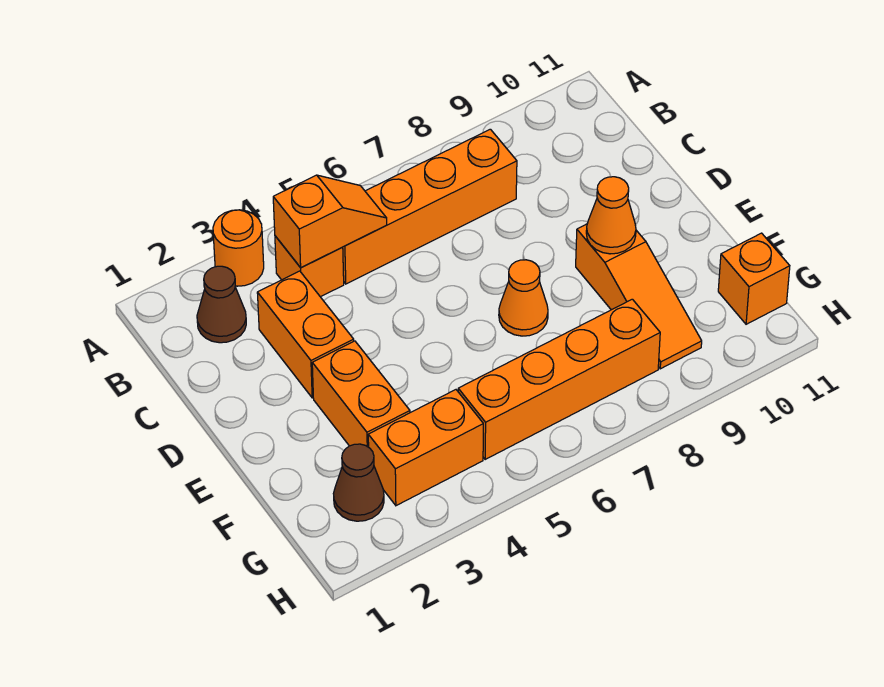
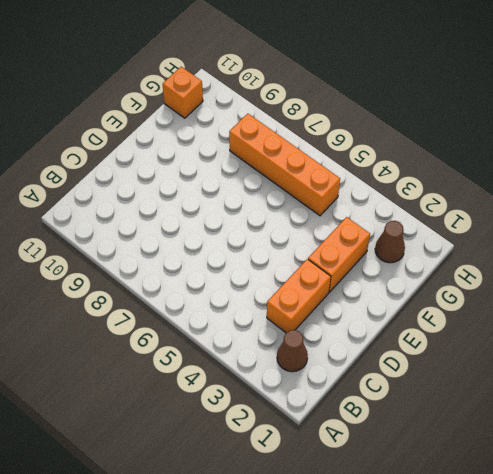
none -> orange round brick A3 level 1
none -> orange brick B4 level 1
none -> orange brick B5:B8 level 1

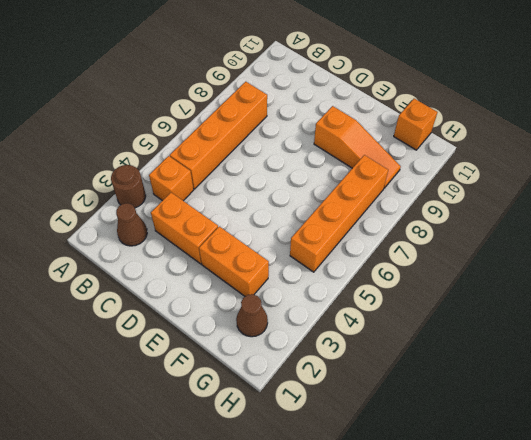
brown round brick A3 level 1 -> orange round brick A3 level 1
none -> orange cone E7 level 1
none -> orange brick G3:G4 level 1
none -> orange slope B4:B5 level 2 top 4

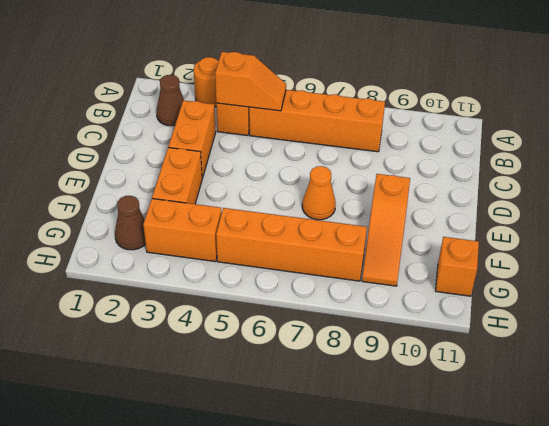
none -> orange cone E9 level 2

